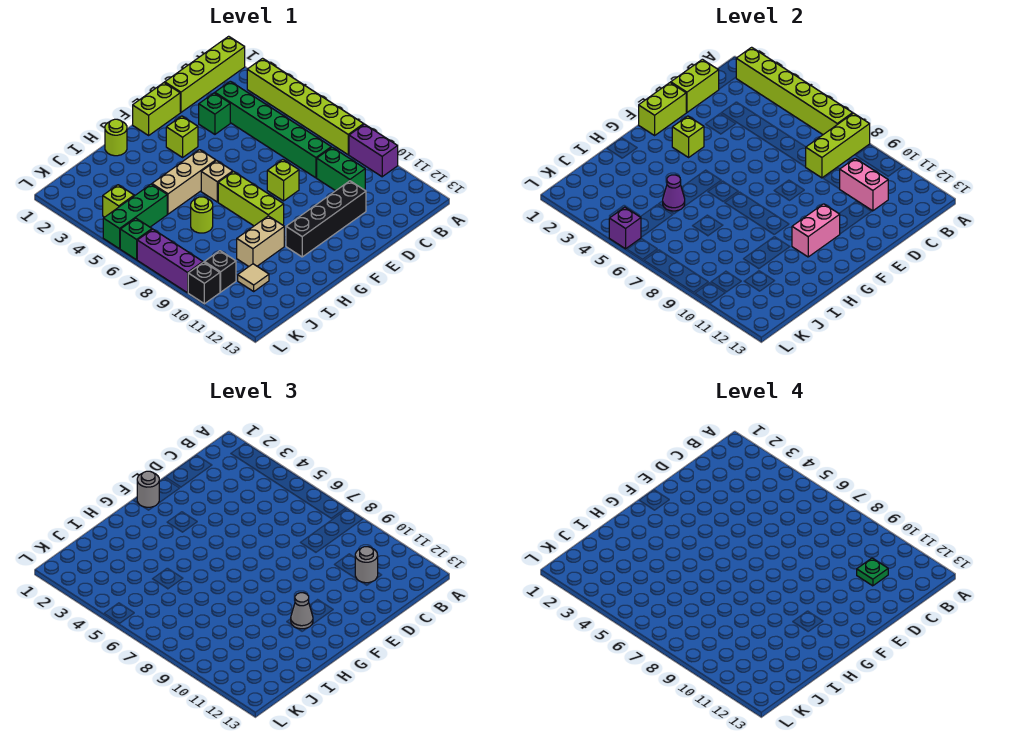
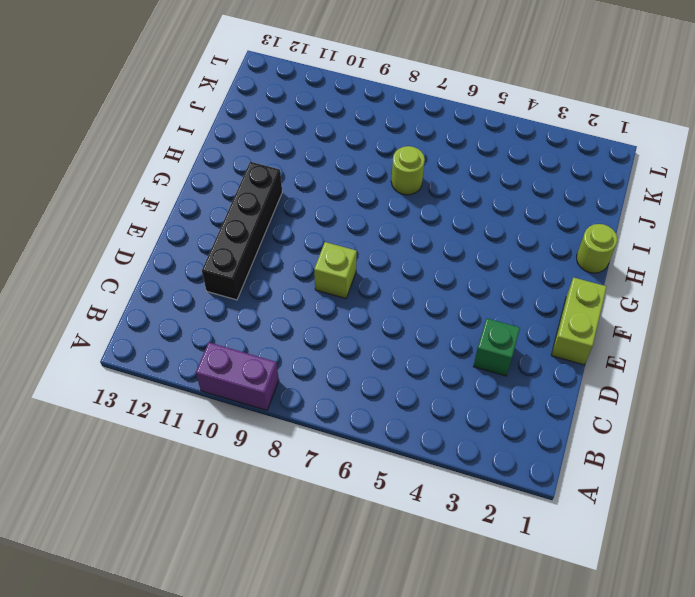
none -> lime brick A1:D1 level 1
none -> lime brick A3:A8 level 1
none -> green brick C3:C8 level 1
none -> green brick C9:C10 level 1

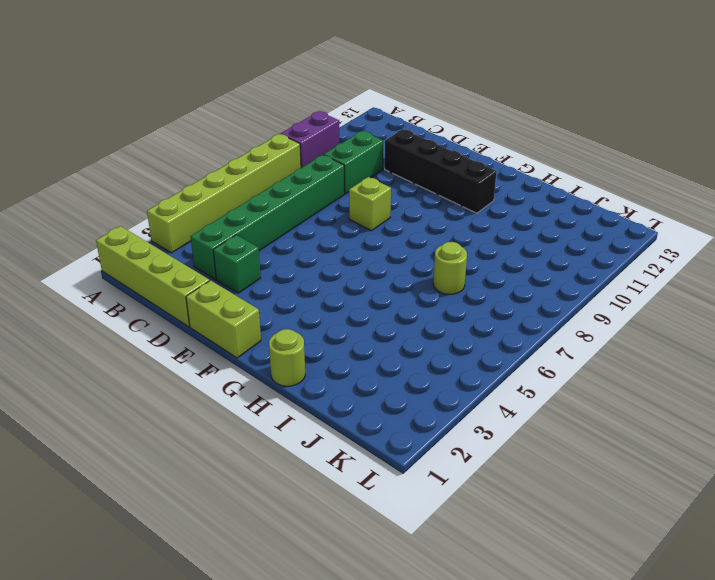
none -> lime brick F3 level 1
none -> tan brick G5:I5 level 1
none -> tan brick G6 level 1
none -> lime brick G7:G9 level 1

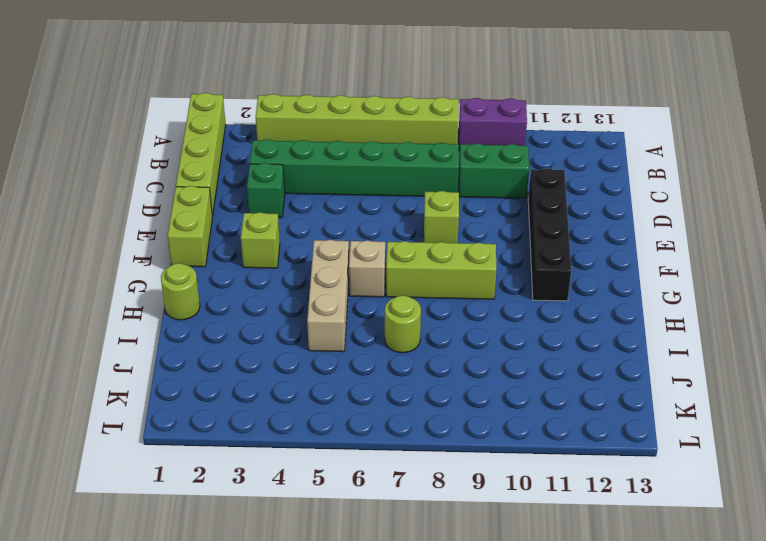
none -> tan brick H10:I10 level 1
none -> green brick J5:L5 level 1
none -> tan tile J11 level 1
none -> lime brick K4 level 1

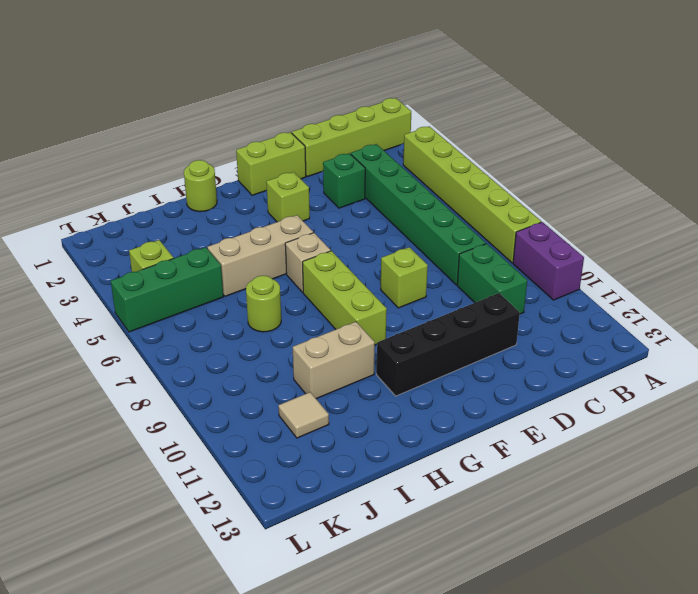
none -> black brick K10 level 1
none -> green brick L6 level 1
none -> purple brick L7:L9 level 1
none -> black brick L10 level 1

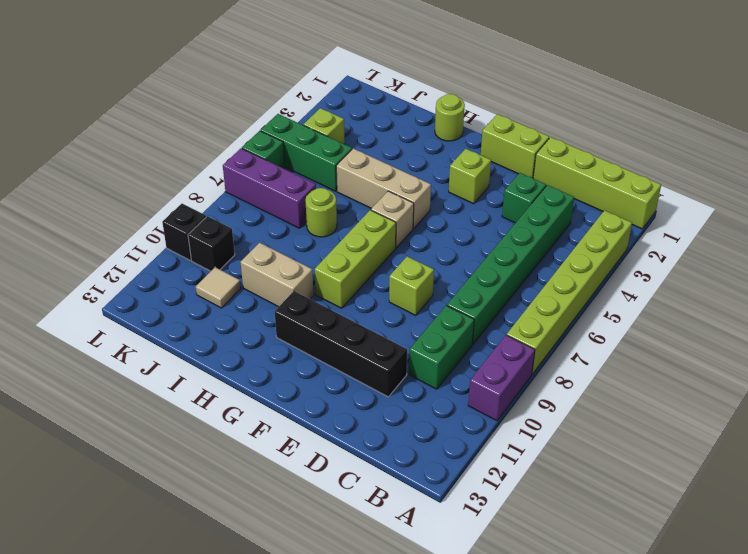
purple brick J7:L7 level 1 -> purple brick L7:L9 level 1
none -> lime brick A2:A7 level 2
none -> lime brick A8:C8 level 2
none -> lime brick C1:D1 level 2
none -> pink brick C10:C11 level 2

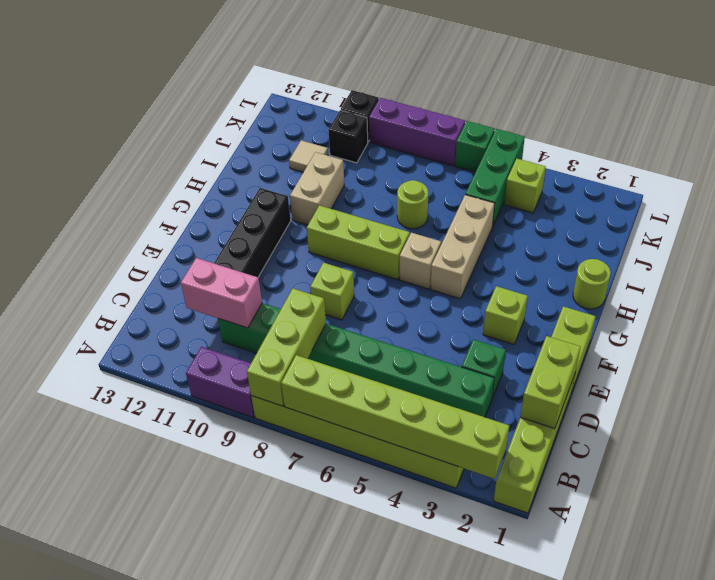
none -> lime brick E1:F1 level 2
none -> lime brick F3 level 2
none -> pink brick F11:G11 level 2
none -> purple cone I5 level 2

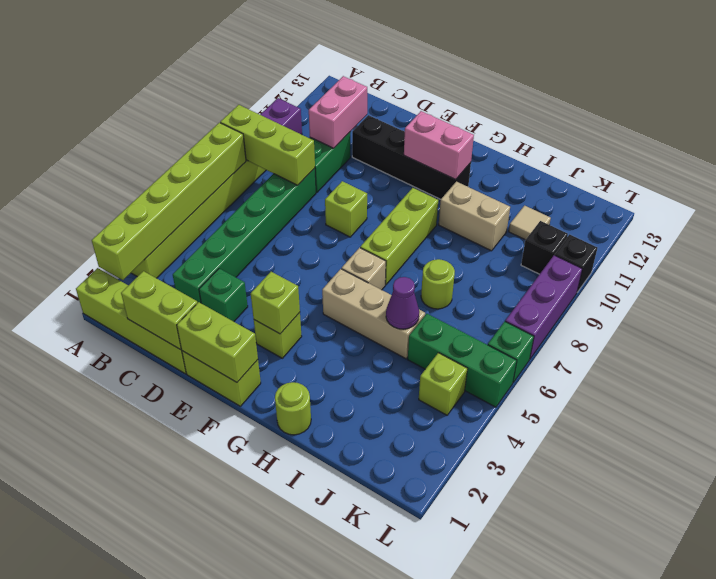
none -> purple brick L5 level 2
none -> grey round brick C11 level 3
none -> grey round brick F1 level 3
none -> grey cone G11 level 3

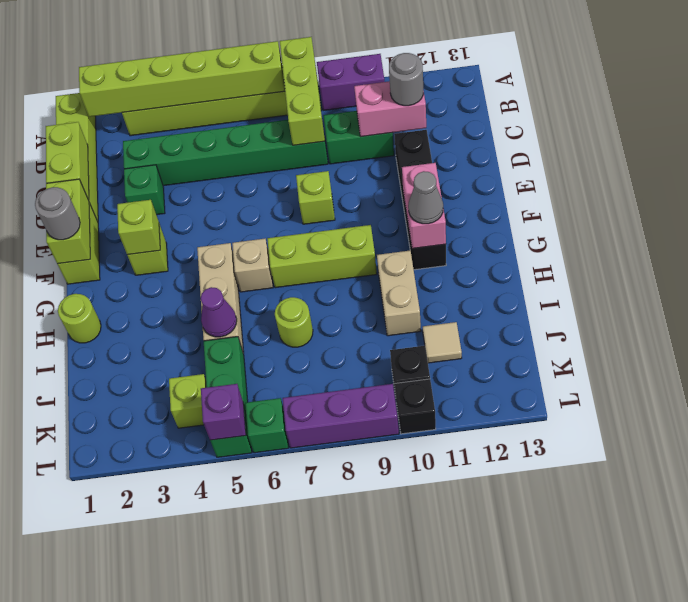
none -> green plate C11 level 4

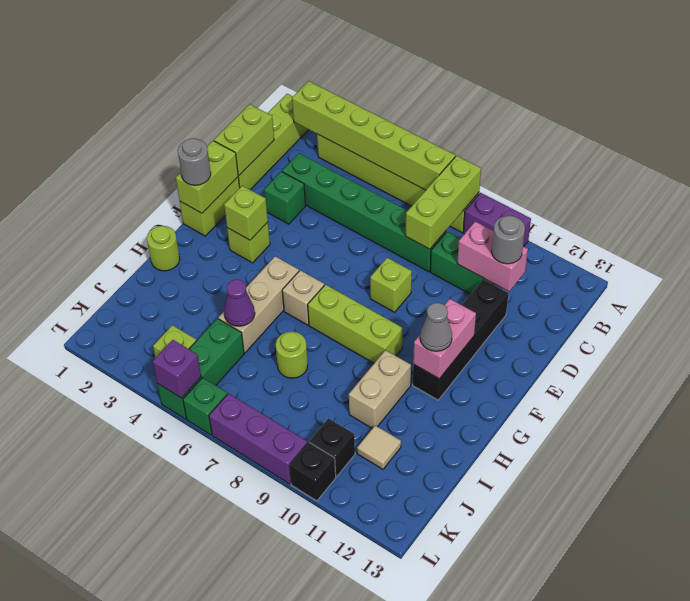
none -> green plate C11 level 4

